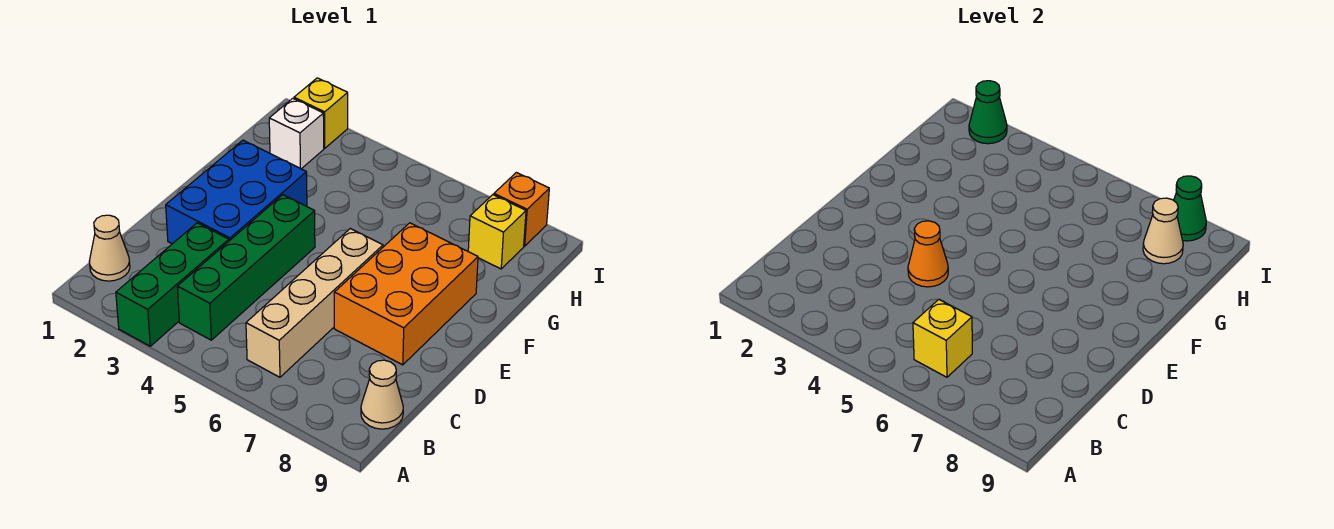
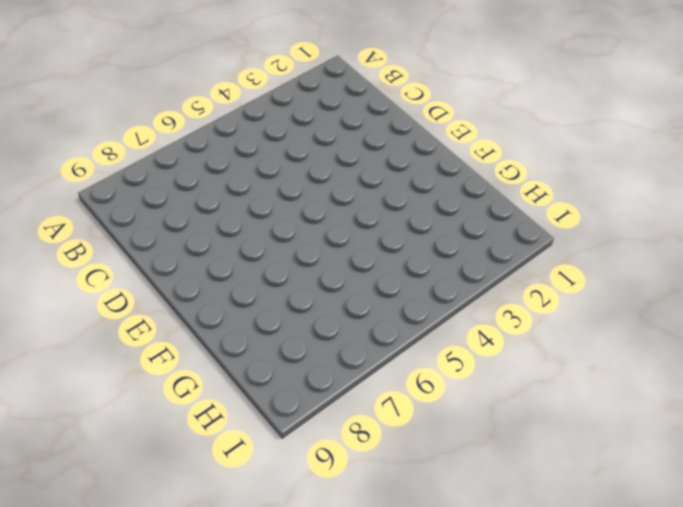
none -> green brick A3:C3 level 1
none -> tan cone B1 level 1
none -> green brick B4:E4 level 1

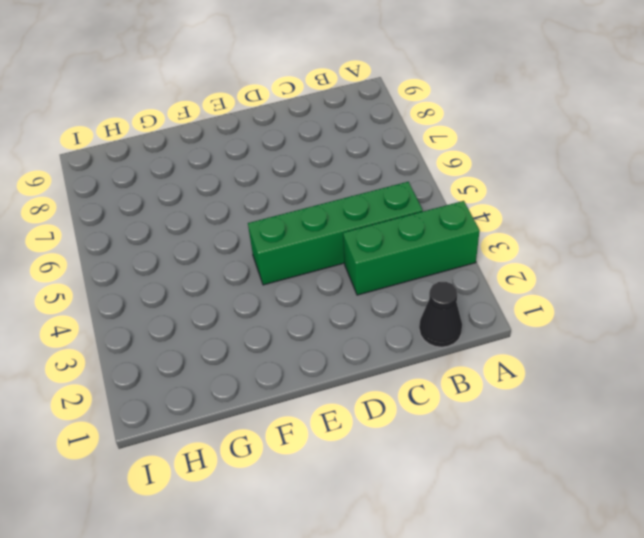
black cone B1 level 1 -> tan cone B1 level 1
none -> tan brick B6:E6 level 1
none -> tan cone B9 level 1
none -> blue brick D2:F3 level 1

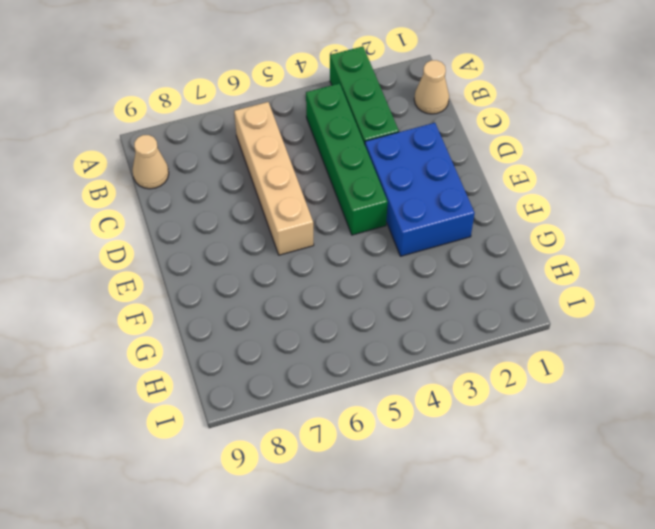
none -> orange brick D7:F8 level 1
none -> white brick H2 level 1
none -> yellow brick H8 level 1

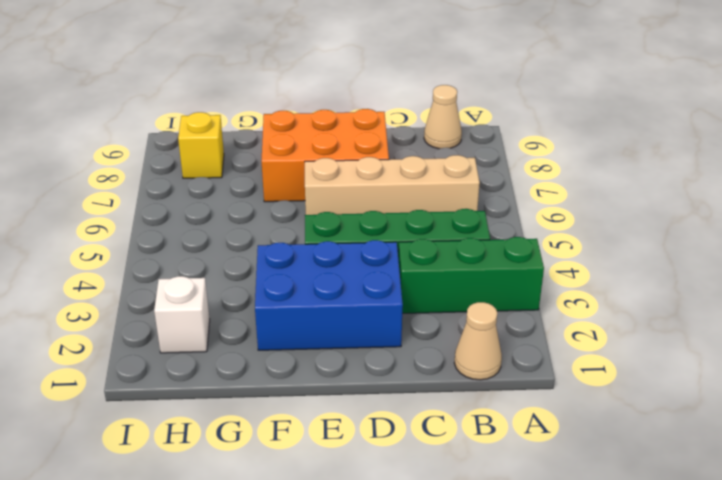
none -> yellow brick I2 level 1
none -> orange brick I8 level 1
none -> yellow brick B6 level 2

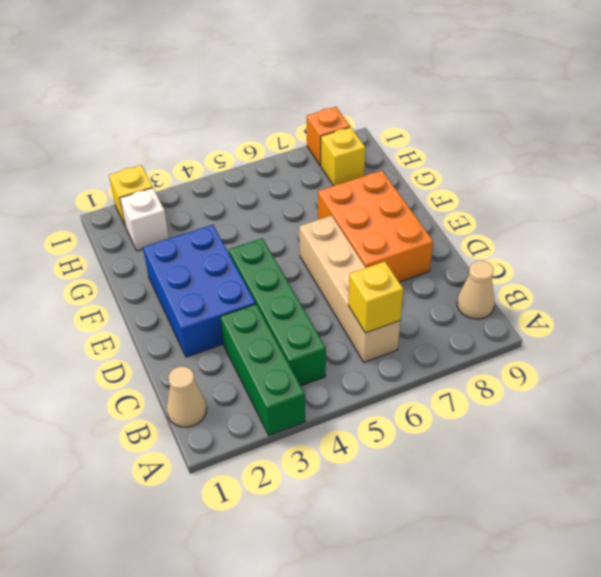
none -> orange cone D4 level 2
none -> tan cone H8 level 2
none -> green cone I2 level 2

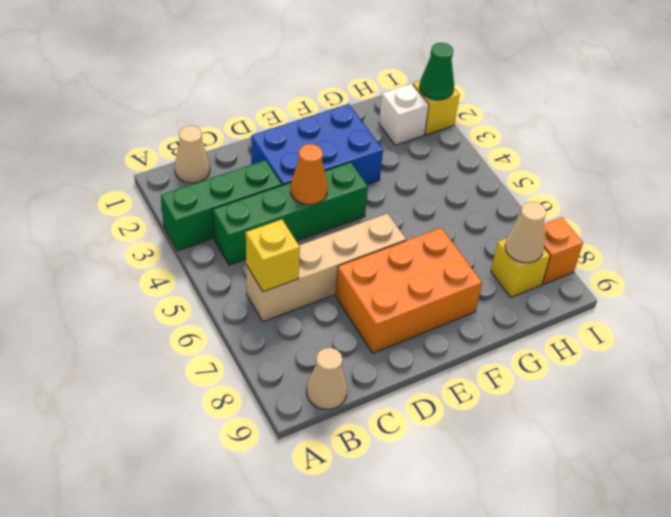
none -> green cone I8 level 2

